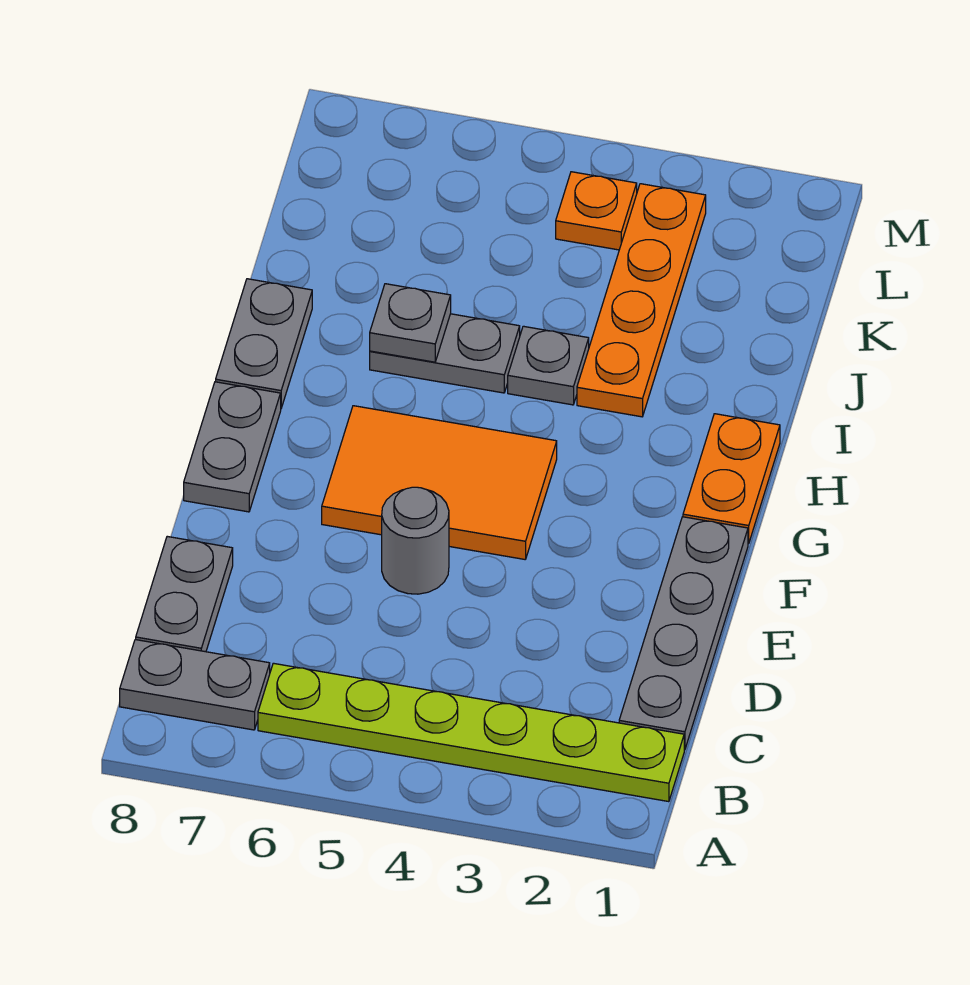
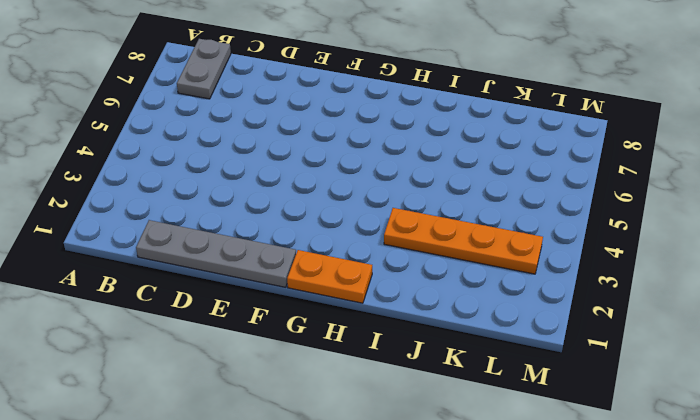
none -> lime plate B1:B6 level 1
none -> grey plate C8:D8 level 1
none -> grey round brick E5 level 1

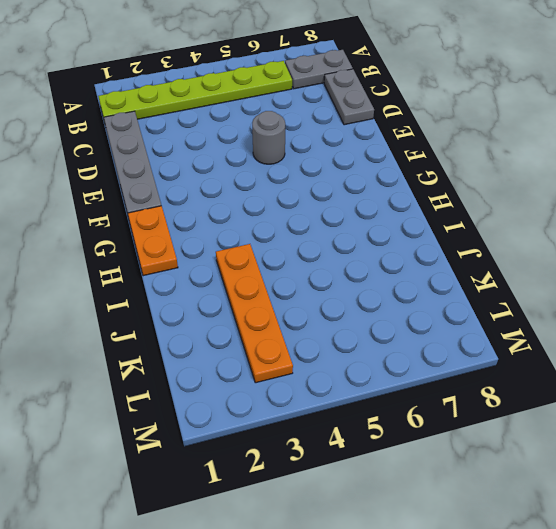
none -> orange tile F4:G6 level 1
none -> grey plate F8:G8 level 1
none -> grey plate H8:I8 level 1

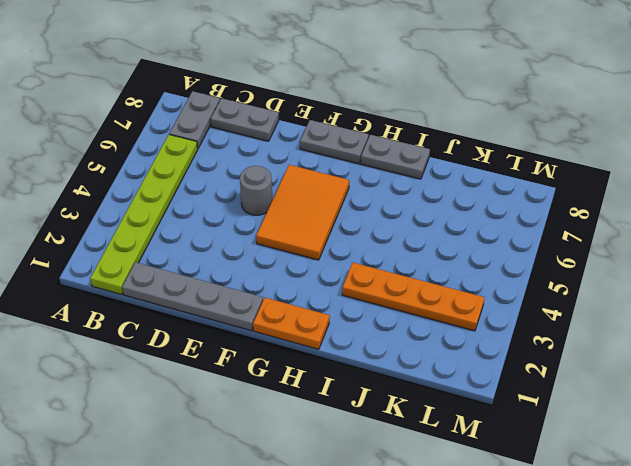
none -> grey plate I4 level 1
none -> grey plate I5:I6 level 1
none -> orange plate L4 level 1

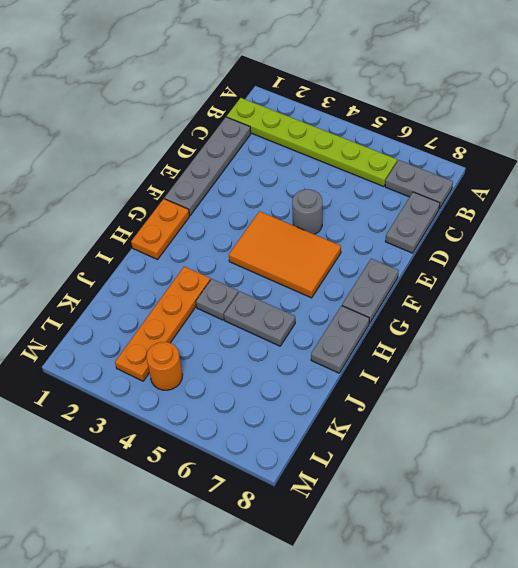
orange round brick L4 level 1 -> orange plate L4 level 1
none -> grey plate I6 level 2

